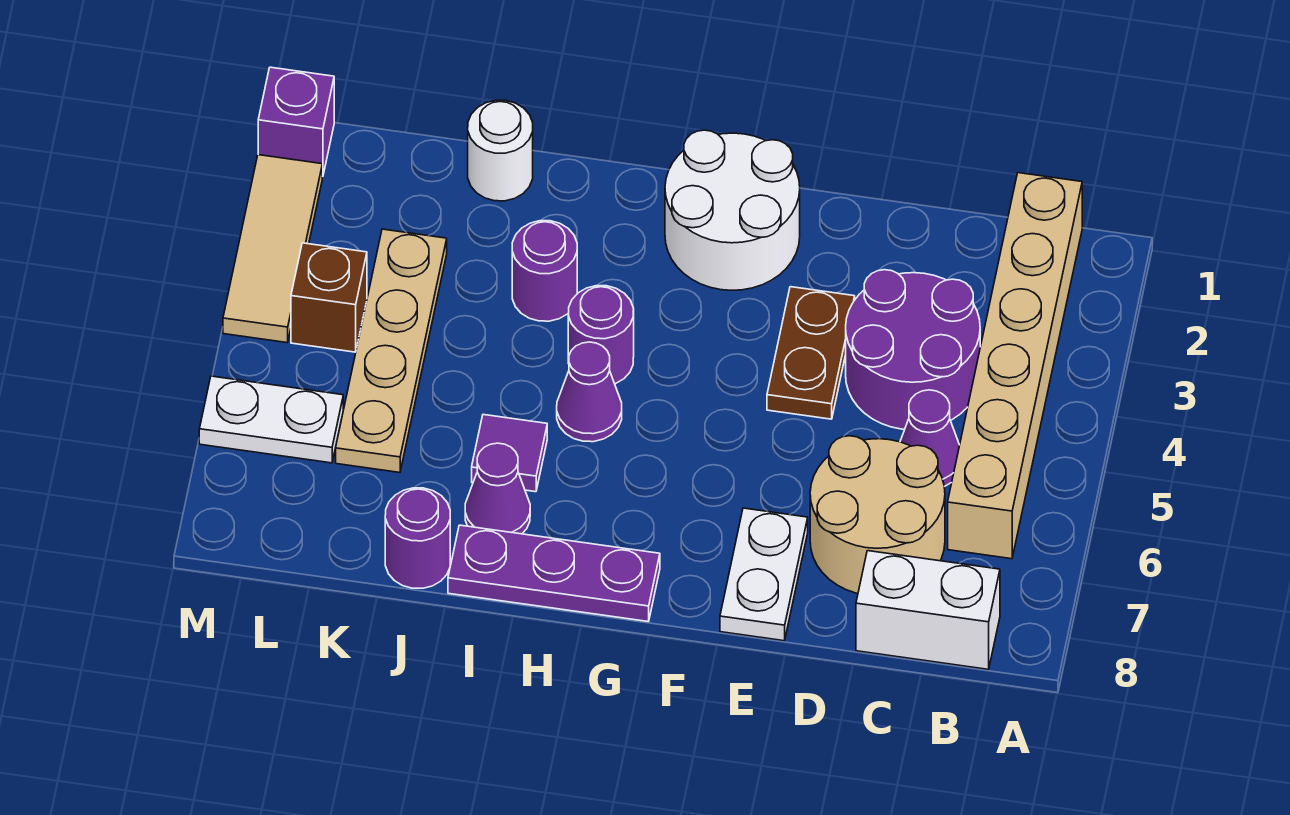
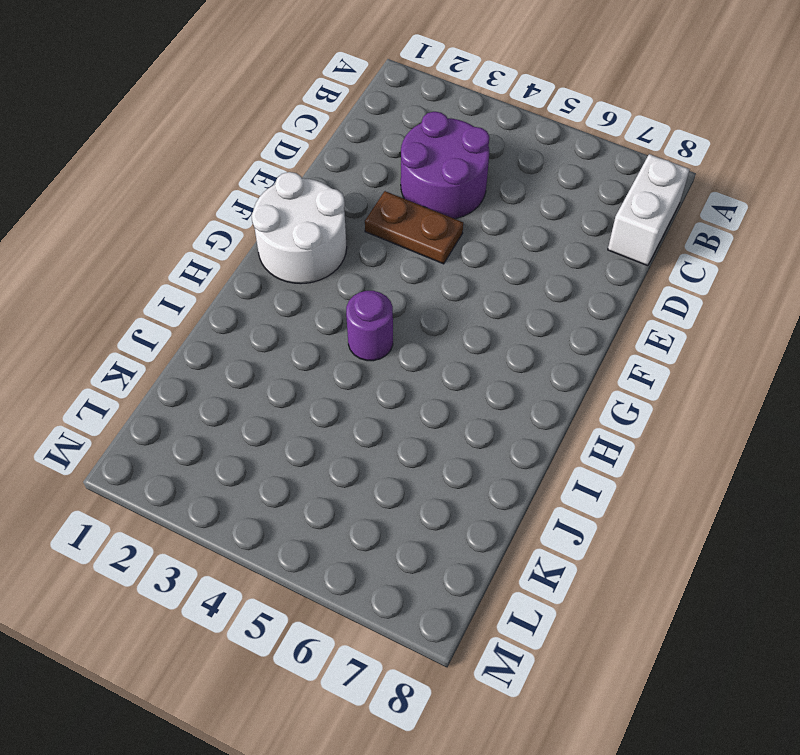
none -> tan brick B1:B6 level 1
none -> purple cone C5 level 1
none -> tan round brick C6:D7 level 1

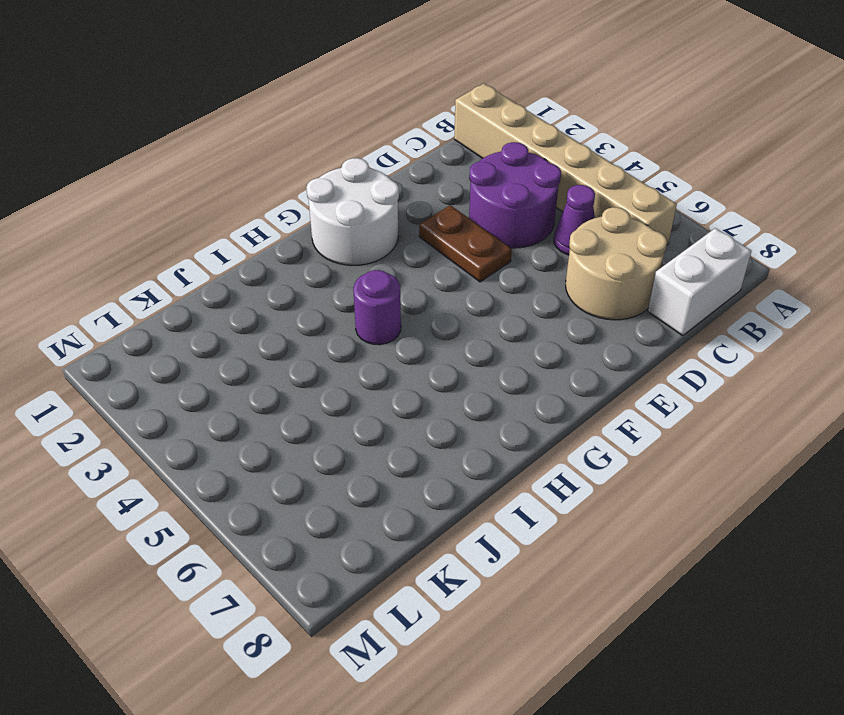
none -> white plate E7:E8 level 1
none -> purple plate G8:I8 level 1
none -> purple cone H5 level 1

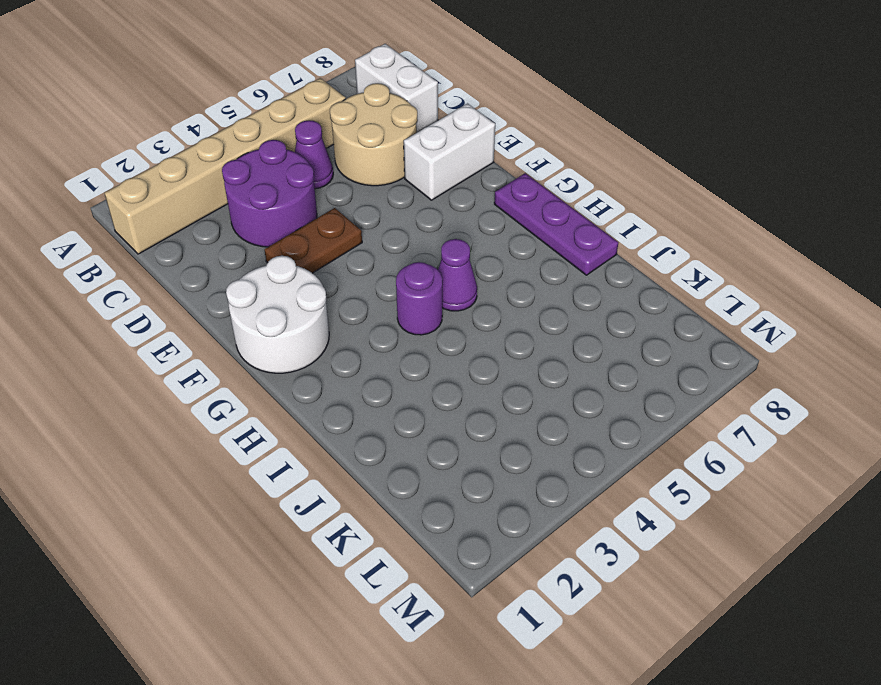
white brick E7:E8 level 1 -> white plate E7:E8 level 1
none -> purple round brick I3 level 1
none -> purple tile I6 level 1
none -> purple cone I7 level 1

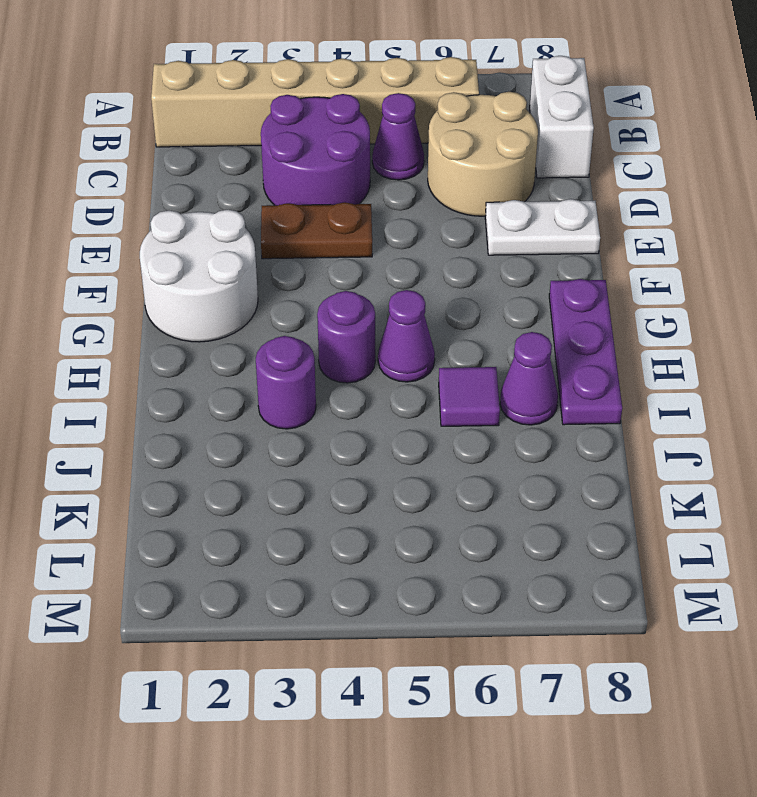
none -> white round brick J1 level 1
none -> purple round brick J8 level 1
none -> tan plate K3:K6 level 1

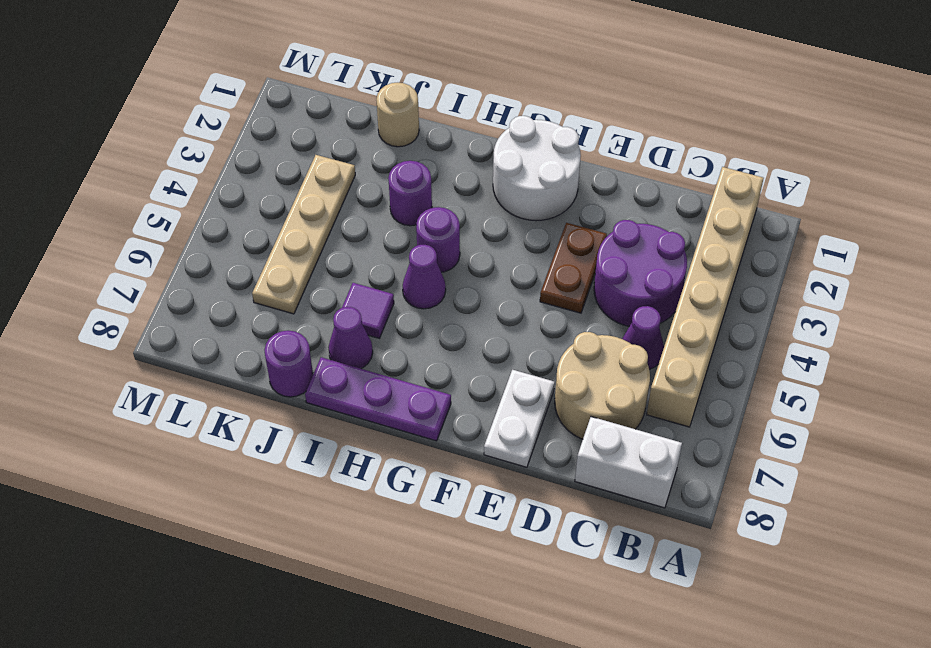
tan round brick J1 level 1 -> white round brick J1 level 1
none -> brown brick L4 level 1
none -> white plate L6:M6 level 1
none -> purple brick M1 level 1

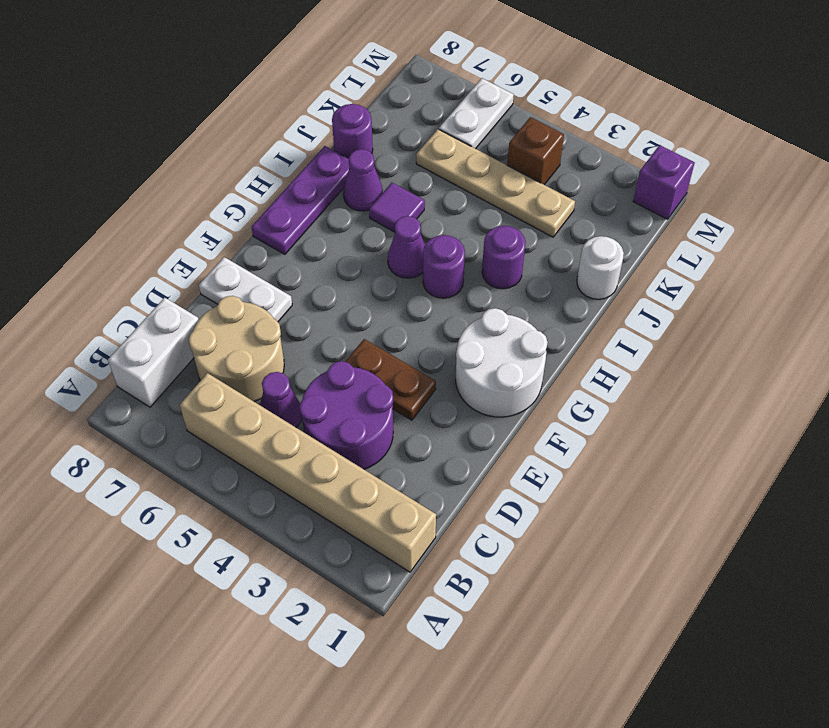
none -> tan tile M2:M4 level 1

